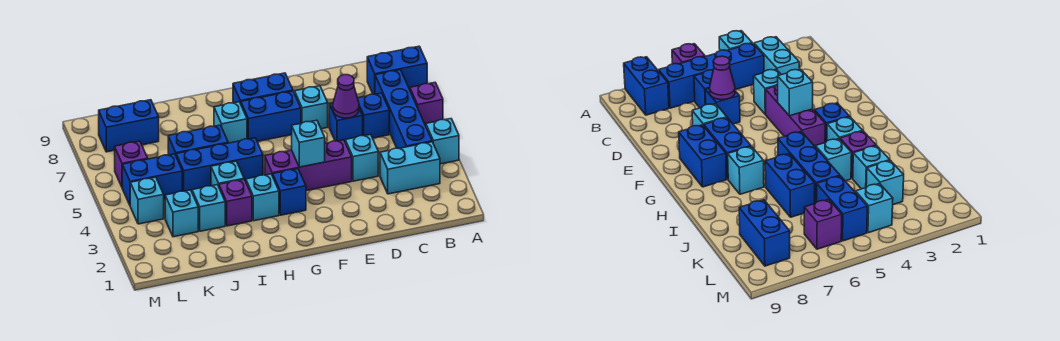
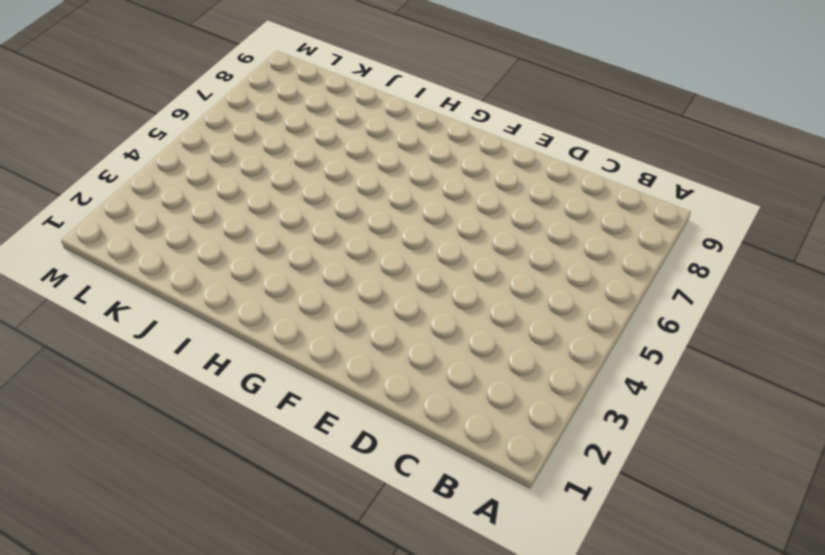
none -> cyan brick A4 level 1
none -> purple brick A6 level 1
none -> blue brick A8:B8 level 1

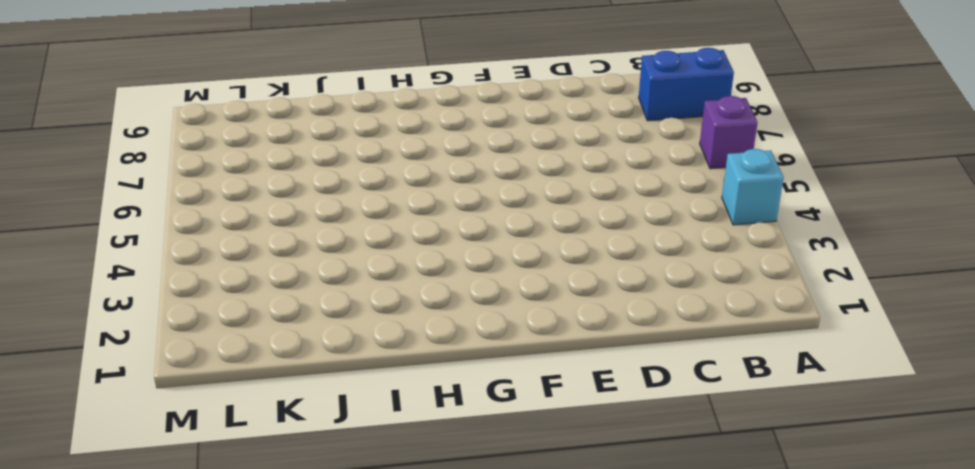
none -> cyan brick B3:C3 level 1
none -> blue brick B4:B7 level 1
none -> blue brick C6 level 1

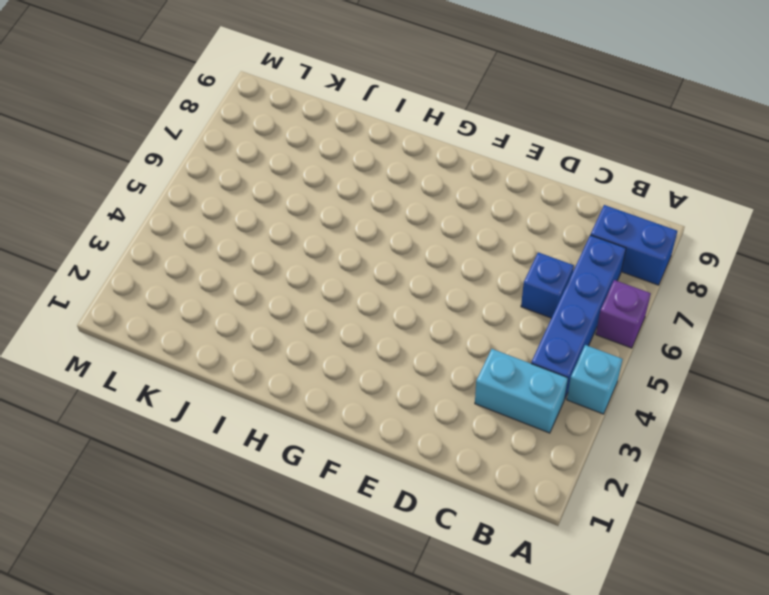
none -> cyan brick D4 level 1
none -> blue brick D6 level 1
none -> purple brick E4:G4 level 1

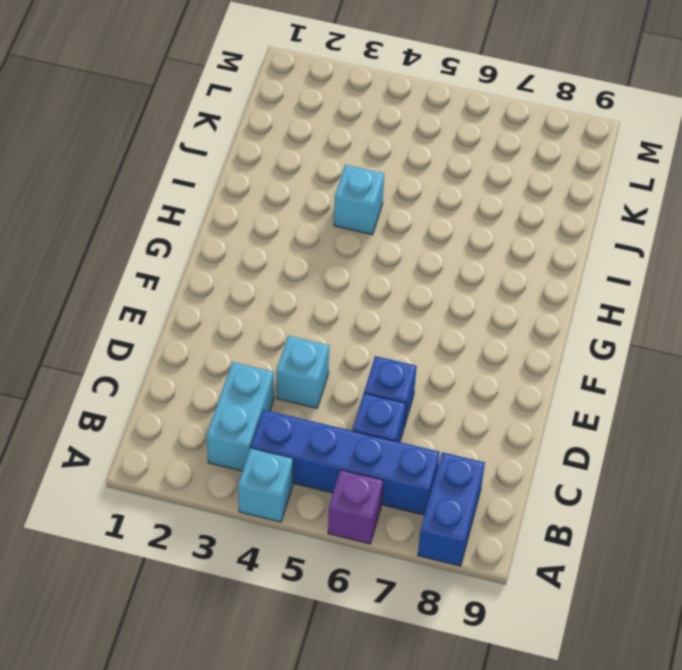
none -> purple brick E4:G4 level 1
none -> cyan brick E7 level 1
none -> blue brick F7:G7 level 1

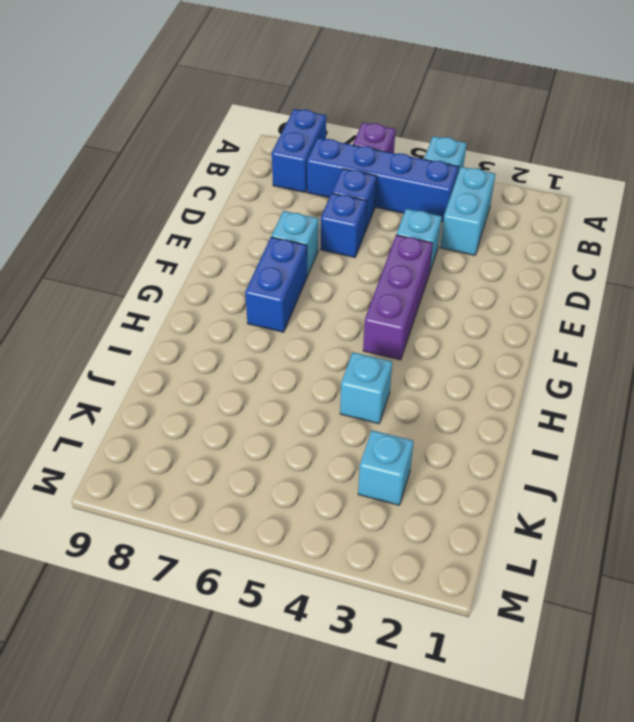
none -> blue brick F8:G8 level 1
none -> blue brick G3 level 1
none -> cyan brick H3 level 1

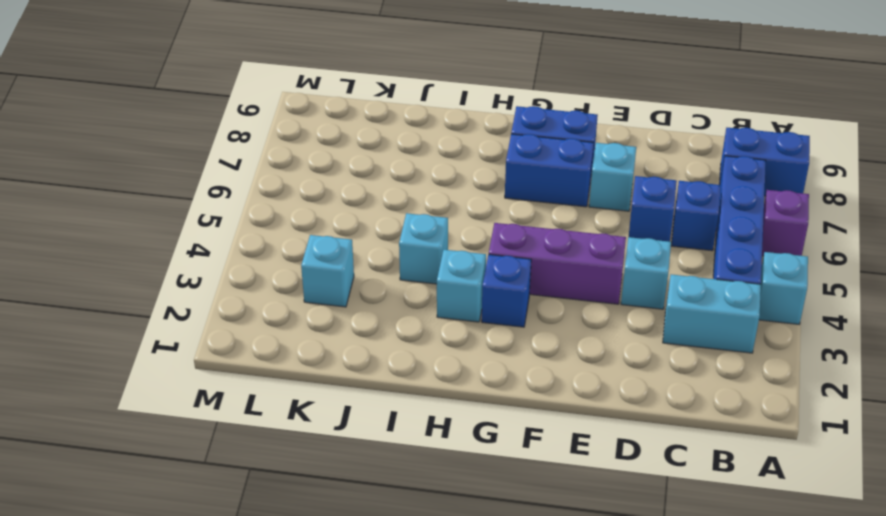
none -> blue brick H5:J5 level 1
none -> cyan brick H7 level 1
none -> purple brick I3 level 1

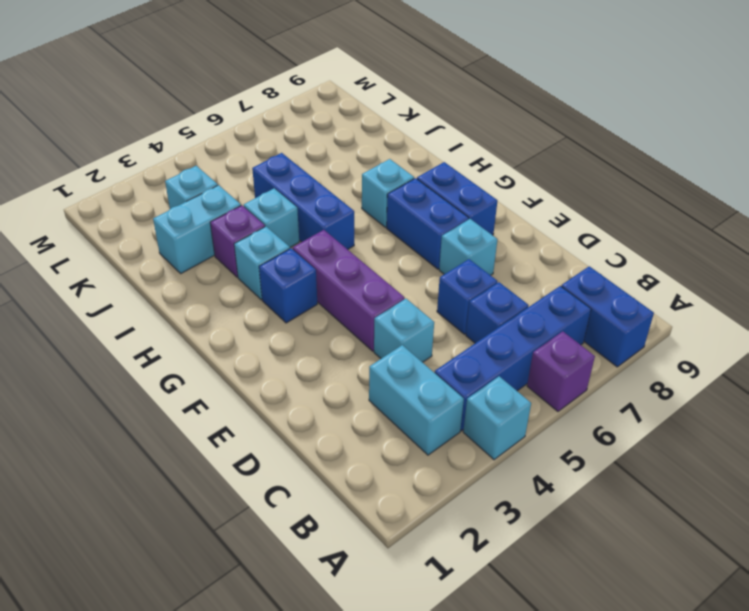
cyan brick J2:J3 level 1 -> cyan brick J3 level 1
none -> blue brick I6:J6 level 1
none -> blue brick K5:L5 level 1
none -> blue brick K8:L8 level 1

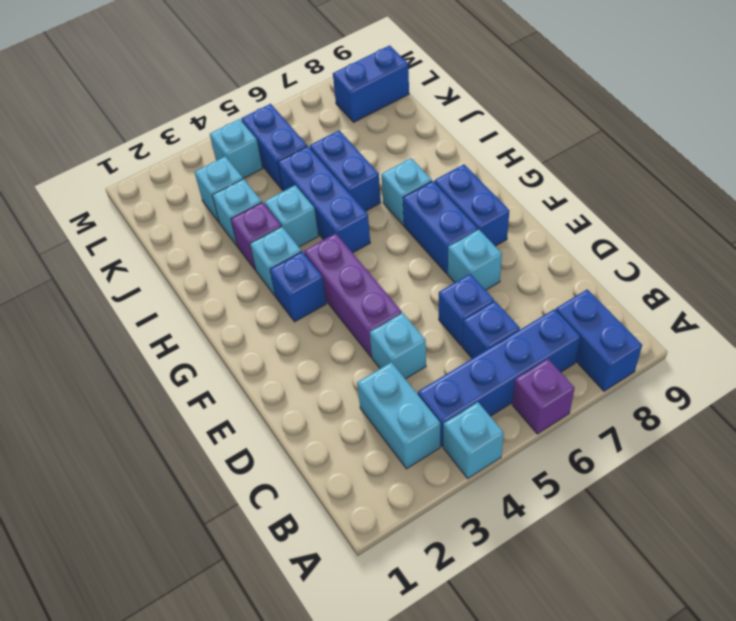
blue brick L8:L9 level 1 -> blue brick K8:L8 level 1
none -> purple brick L6 level 1
none -> purple cone D6 level 2
none -> cyan brick F4 level 2

